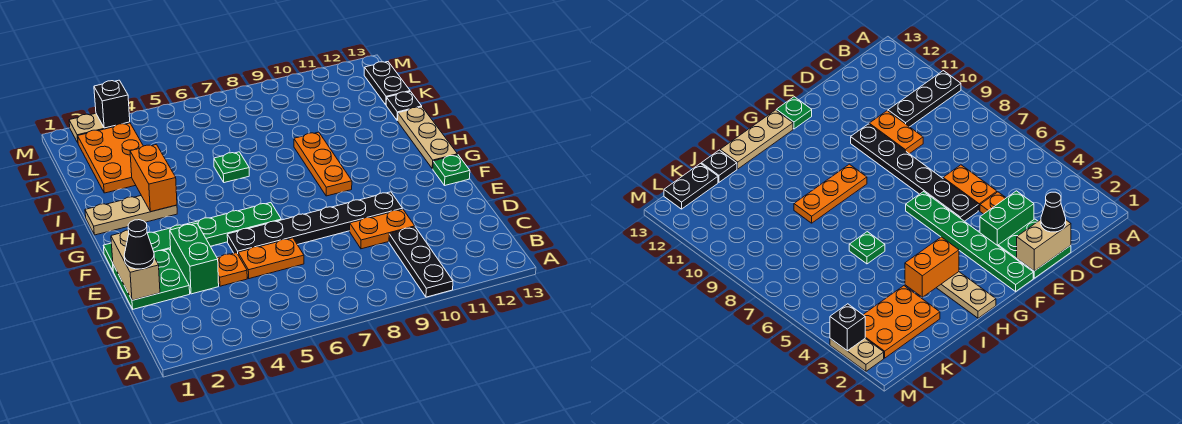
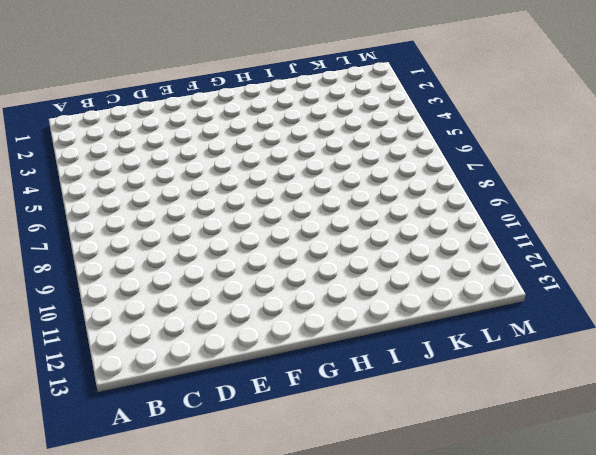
none -> black plate A10:C10 level 1
none -> green plate D1:E2 level 1
none -> green brick D3:E3 level 1

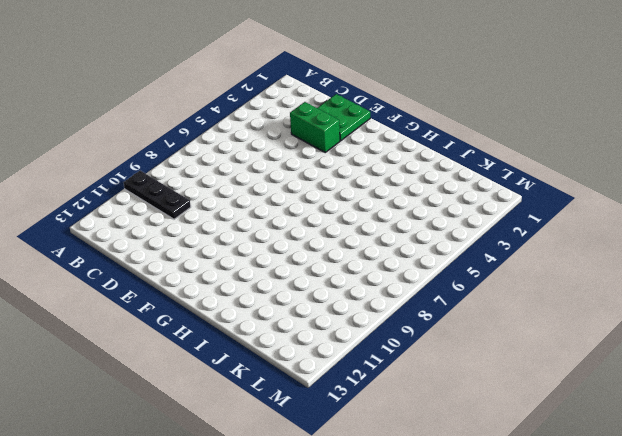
none -> orange plate D4 level 1
none -> orange plate D5:D6 level 1
none -> orange plate D9:D10 level 1

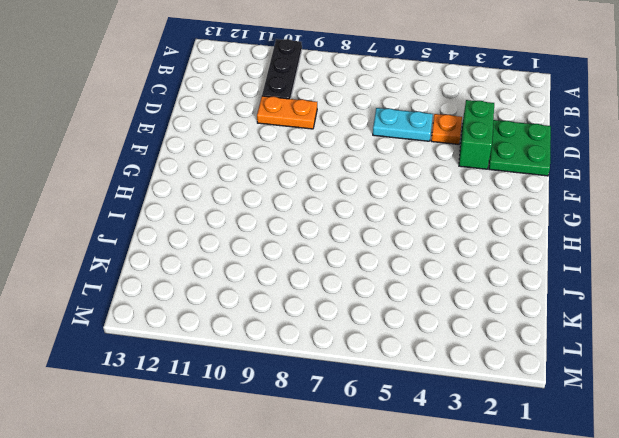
cyan plate D5:D6 level 1 -> orange plate D5:D6 level 1
none -> black plate E5:E10 level 1
none -> green plate F1:F6 level 1
none -> green plate F13 level 1

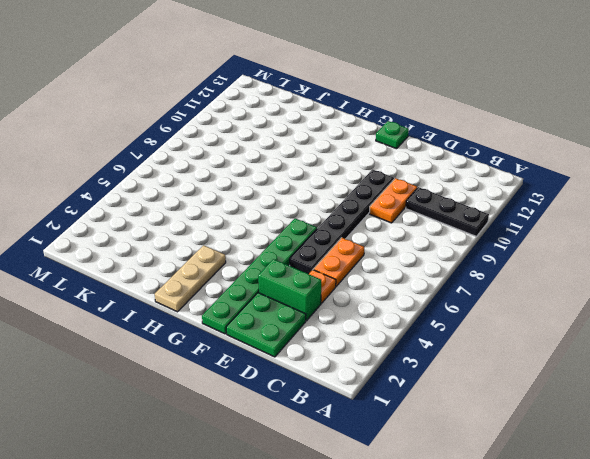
none -> orange plate G9:I9 level 1
none -> tan plate G13:I13 level 1
none -> green plate I6 level 1

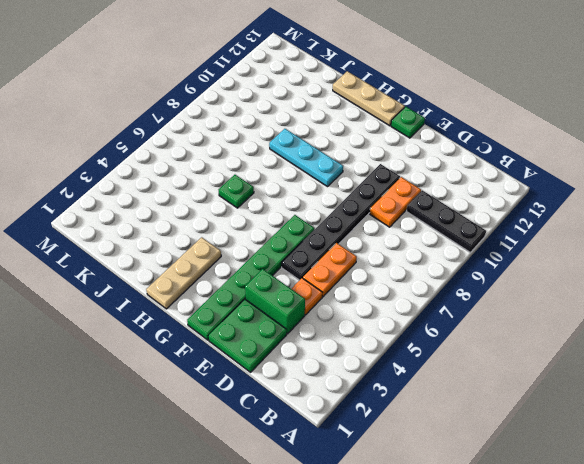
cyan plate G9:I9 level 1 -> orange plate G9:I9 level 1
none -> orange plate J2:L3 level 1
none -> black plate J13 level 1
none -> black plate K13:L13 level 1

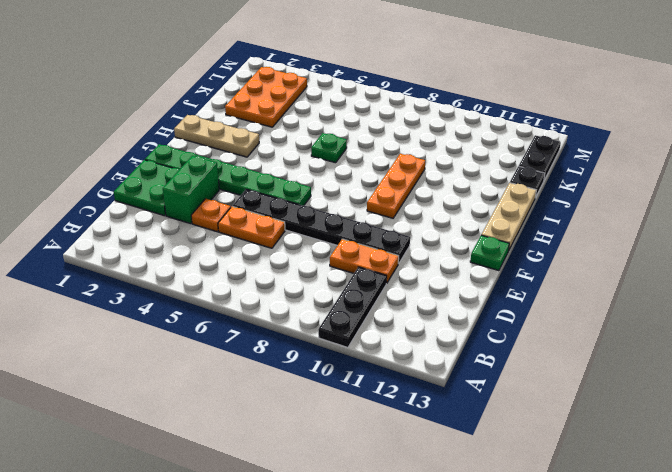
none -> tan plate M2:M3 level 1
none -> tan brick D1:E1 level 2
none -> orange brick H3:I3 level 2

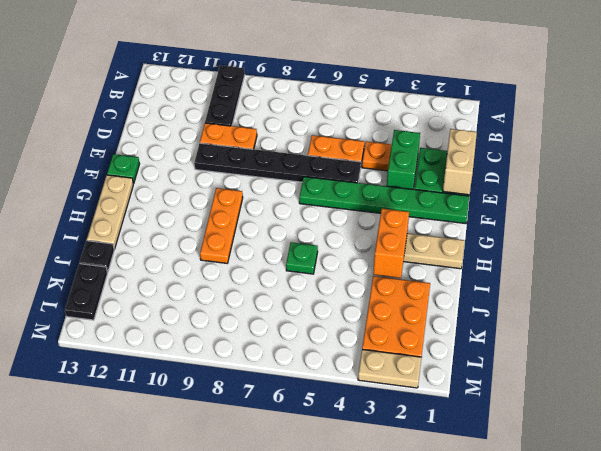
none -> black brick M3 level 2
none -> black cone D1 level 3

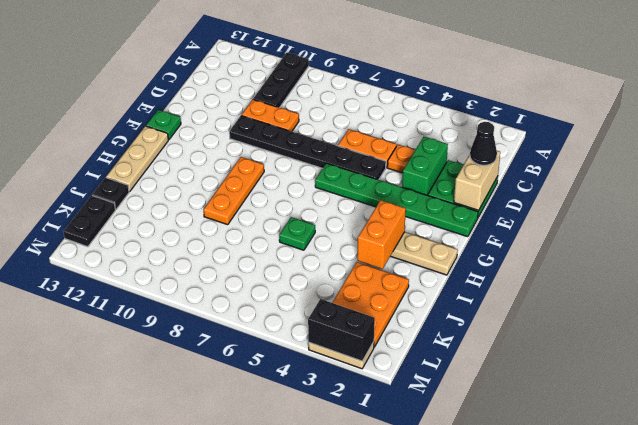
black brick M2:M3 level 2 -> black brick M3 level 2

